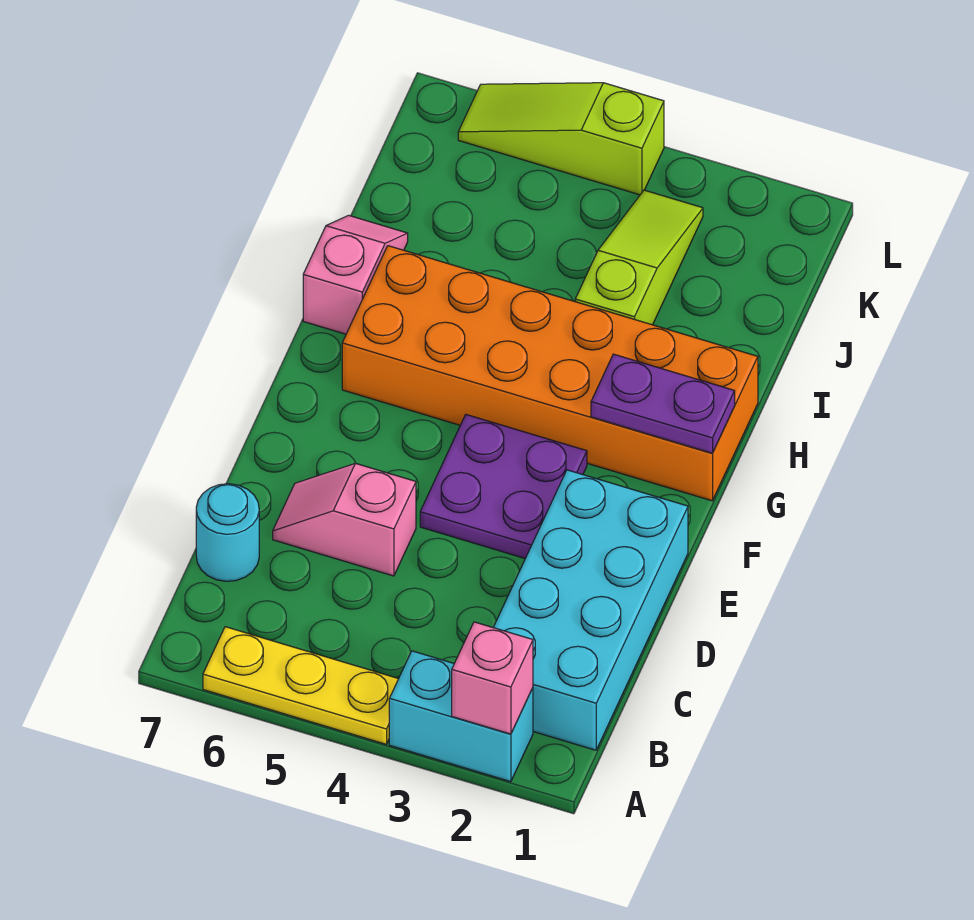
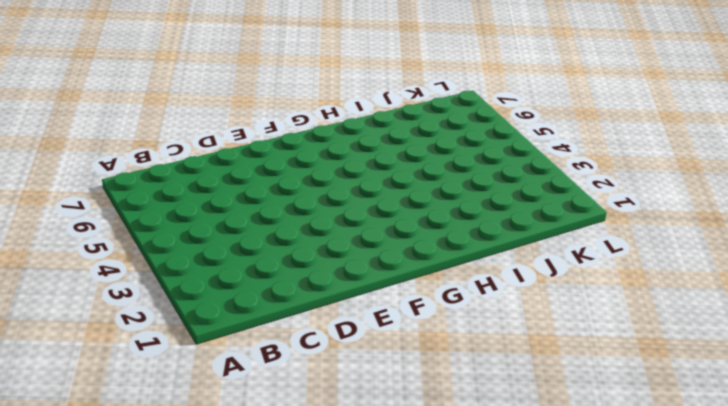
none -> cyan brick A2:A3 level 1
none -> yellow plate A4:A6 level 1
none -> cyan brick B1:E2 level 1

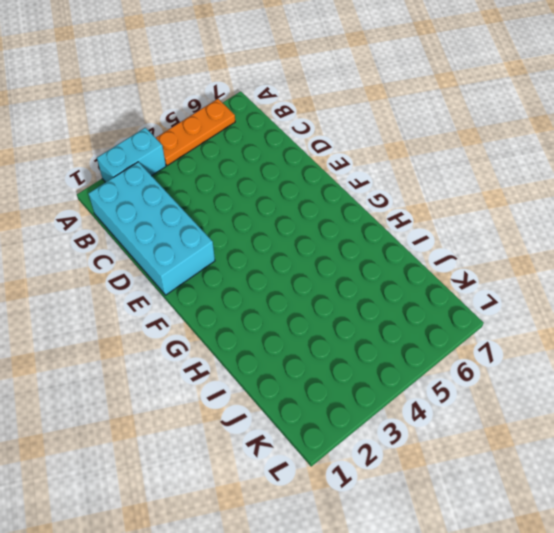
orange plate A4:A6 level 1 -> yellow plate A4:A6 level 1
none -> cyan round brick C7 level 1
none -> pink slope D5:D6 level 1 top 5
none -> purple plate E3:F4 level 1

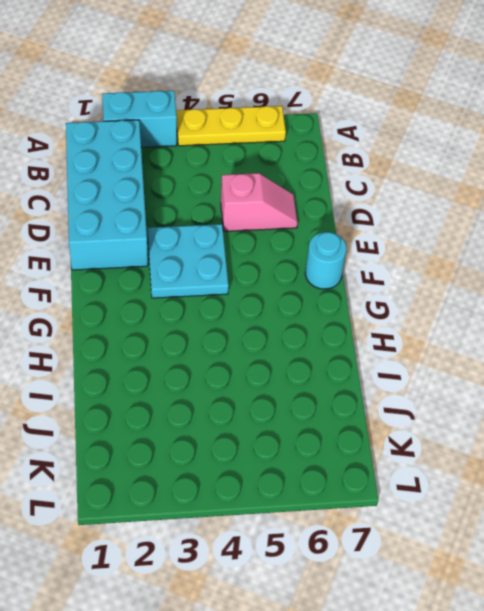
cyan plate E3:F4 level 1 -> purple plate E3:F4 level 1
cyan round brick F7 level 1 -> cyan round brick C7 level 1
none -> orange brick G1:H6 level 1
none -> pink slope H7:I7 level 1 top H
none -> lime slope I3:K3 level 1 top I

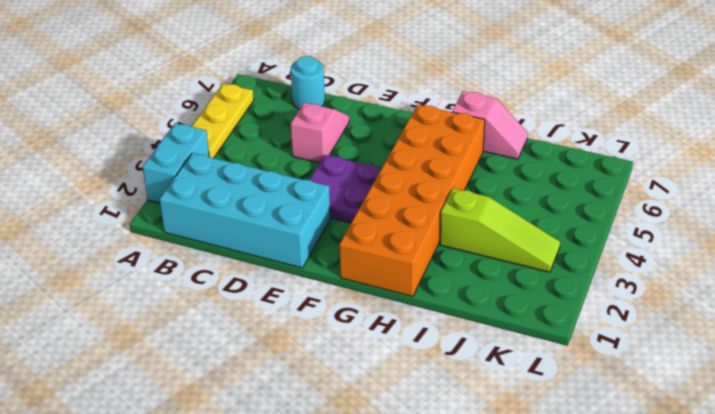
none -> lime slope L4:L6 level 1 top 4
none -> pink brick A2 level 2
none -> purple plate G1:G2 level 2

